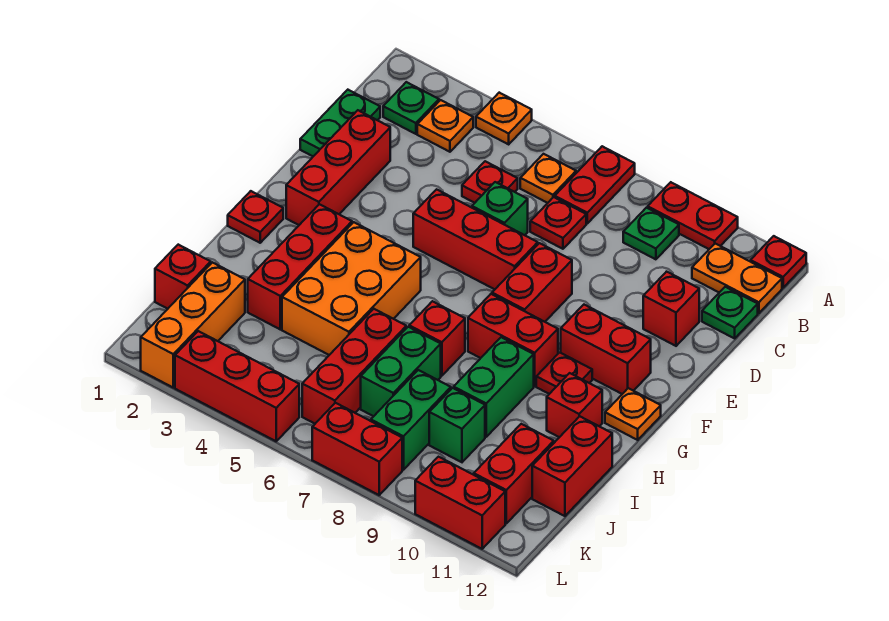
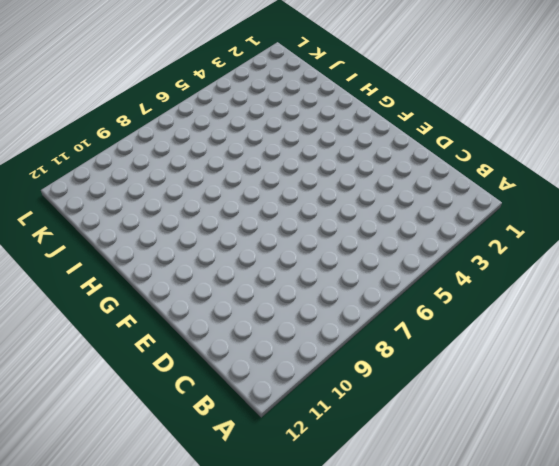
none -> orange plate A4 level 1
none -> red plate A7:B7 level 1
none -> red plate A9:A10 level 1
none -> red plate A12 level 1

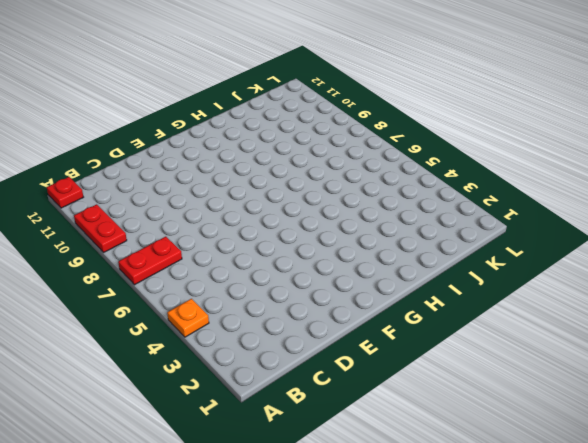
none -> green plate B2 level 1
none -> orange plate B3 level 1
none -> orange plate B6 level 1
none -> green plate B9 level 1

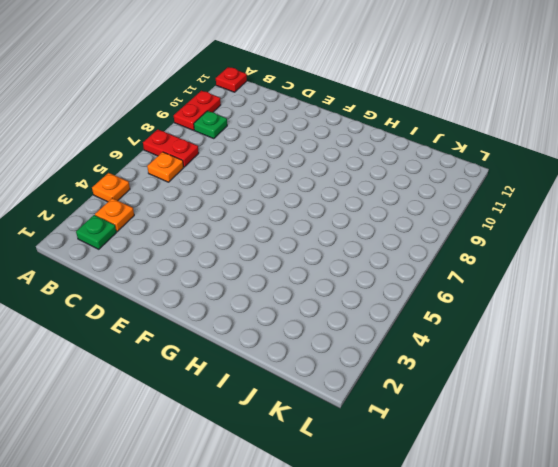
none -> orange plate B11:B12 level 1
none -> green plate C1:D1 level 1
none -> red plate C5 level 1
none -> red plate C7 level 1

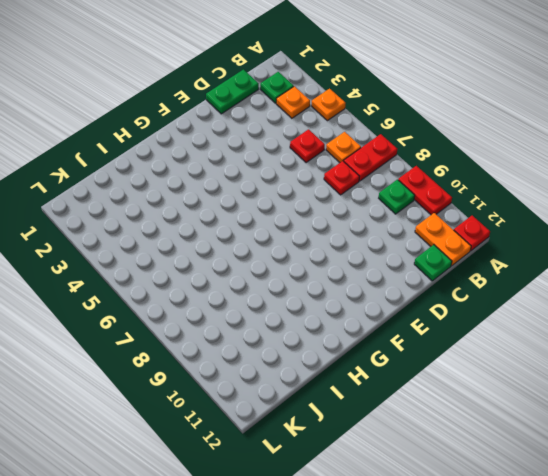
none -> red brick D2:F2 level 1
none -> green brick D6 level 1
none -> red brick D11 level 1
none -> red brick E5:E7 level 1

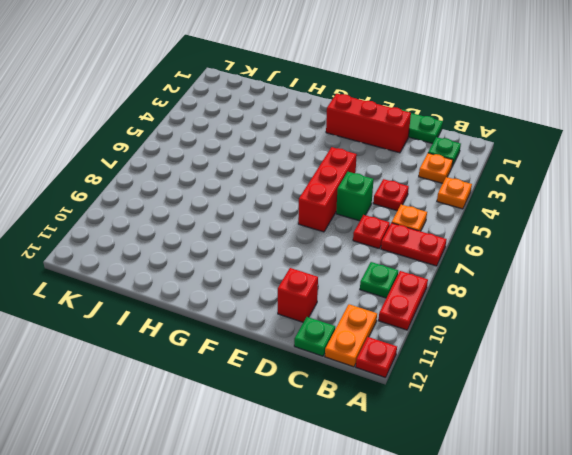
none -> red brick E8:F8 level 1
none -> red brick F10:F11 level 1
none -> red plate G1 level 1
none -> red brick G3:I3 level 1

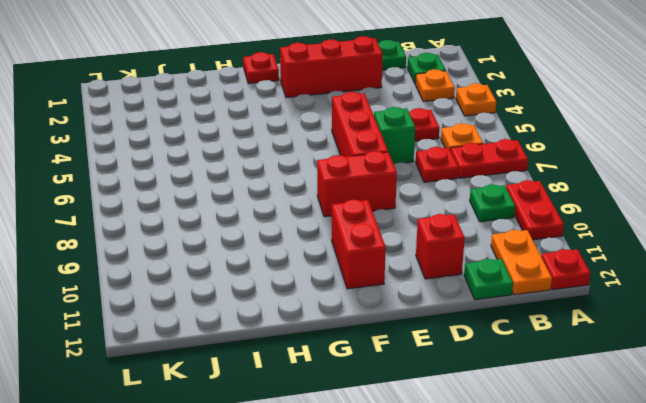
none -> red brick G3:I3 level 1
none -> orange brick G4:I5 level 1
none -> red brick G8:G9 level 1
none -> red plate G10 level 1

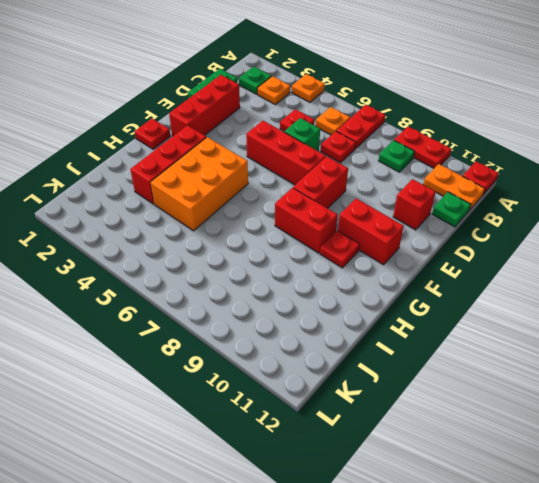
none -> orange plate G12 level 1
none -> red brick H7 level 1
none -> green brick H9:I9 level 1
none -> red brick H11 level 1

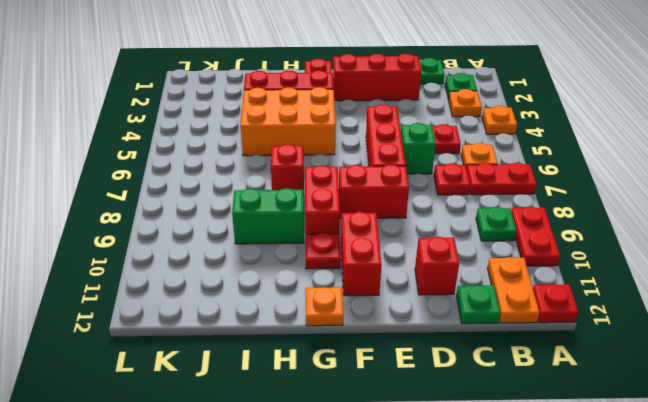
none -> red brick H11 level 1
none -> red brick I6:K6 level 1
none -> green brick I7:J7 level 1
none -> red brick I12:J12 level 1

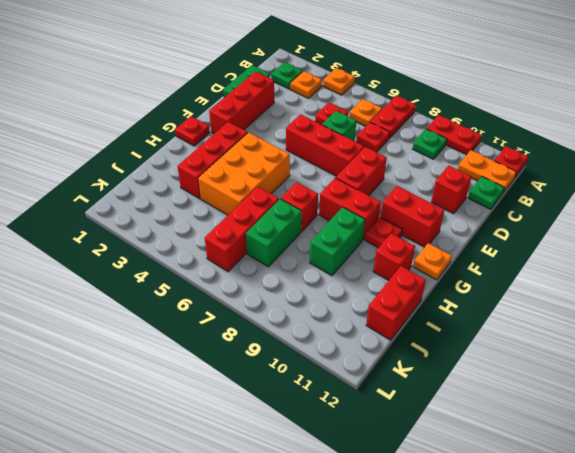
none -> red brick J1 level 1
none -> orange brick J2:L2 level 1
none -> green brick J8:K8 level 1
none -> green brick J9 level 1

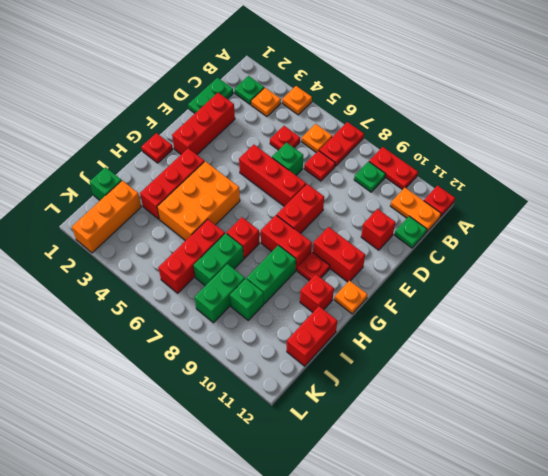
green brick J1 level 1 -> red brick J1 level 1
none -> red brick J11:K11 level 1
none -> red brick L3:L5 level 1
none -> red brick L7:L8 level 1
none -> red brick L10:L11 level 1

